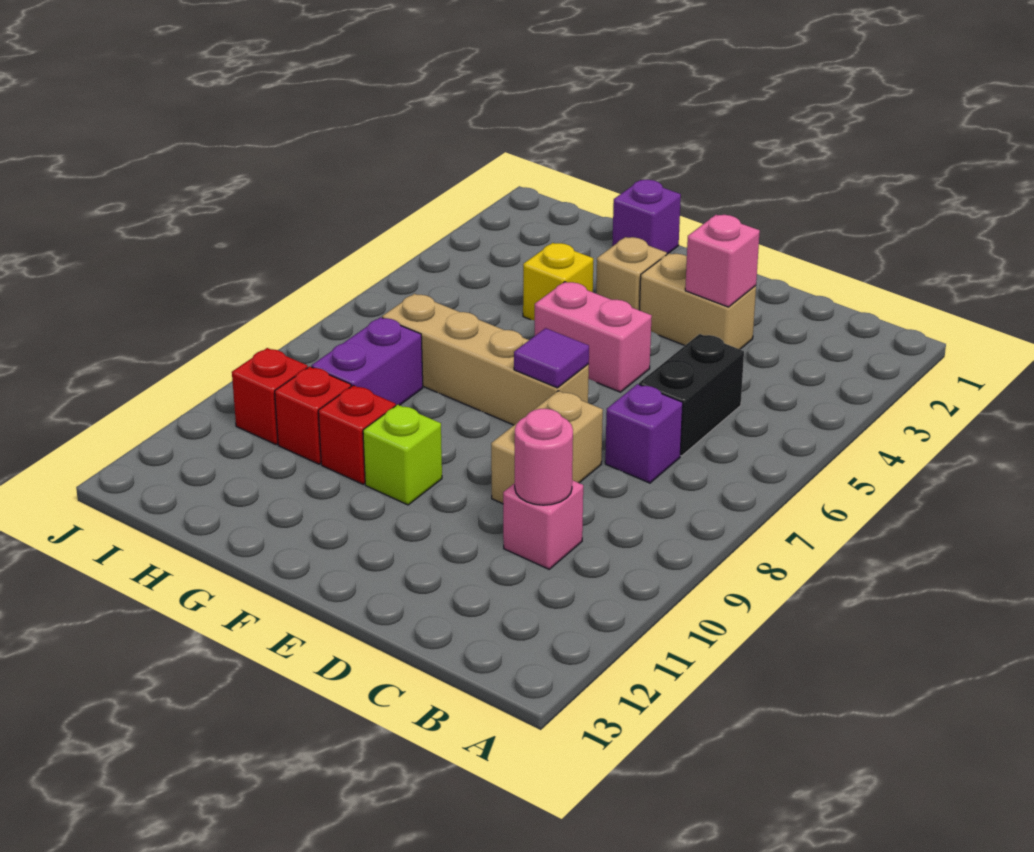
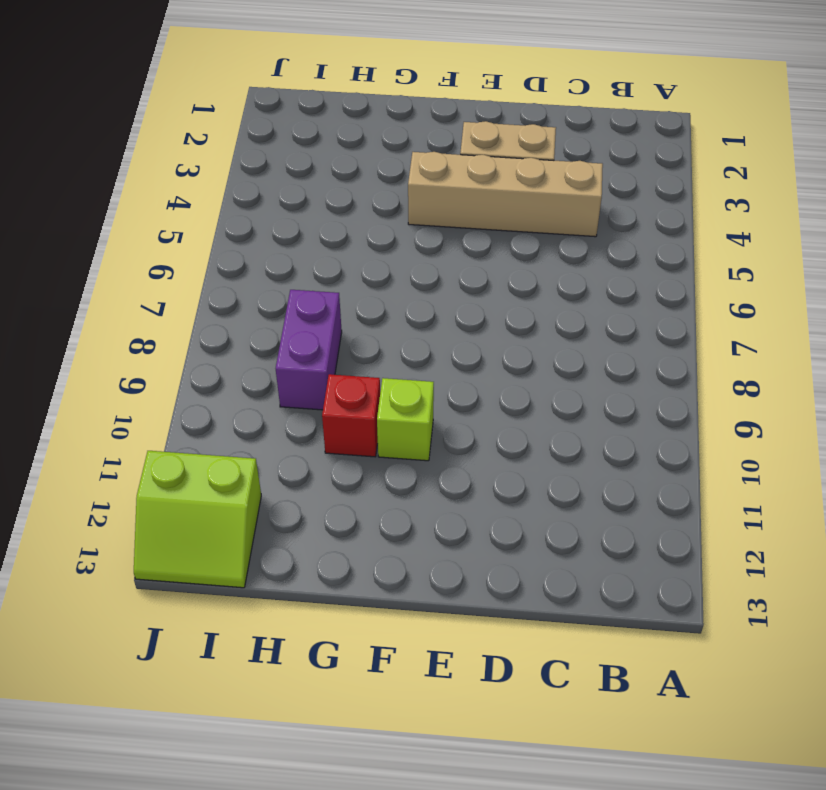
tan brick C4:F4 level 1 -> tan brick E7:H7 level 1
lime slope I12:J13 level 1 top 12 -> none
none -> black brick C5:C6 level 1
none -> purple brick C7 level 1
none -> pink brick C10 level 1

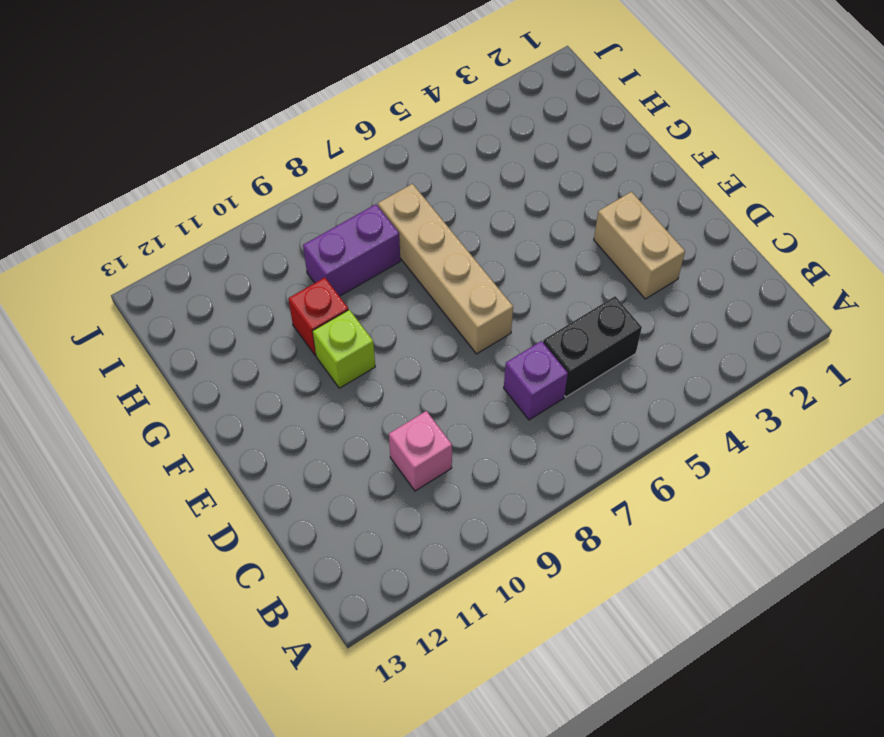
none -> tan brick D8:D9 level 1
none -> pink brick E5:F5 level 1
none -> tan brick F3 level 1

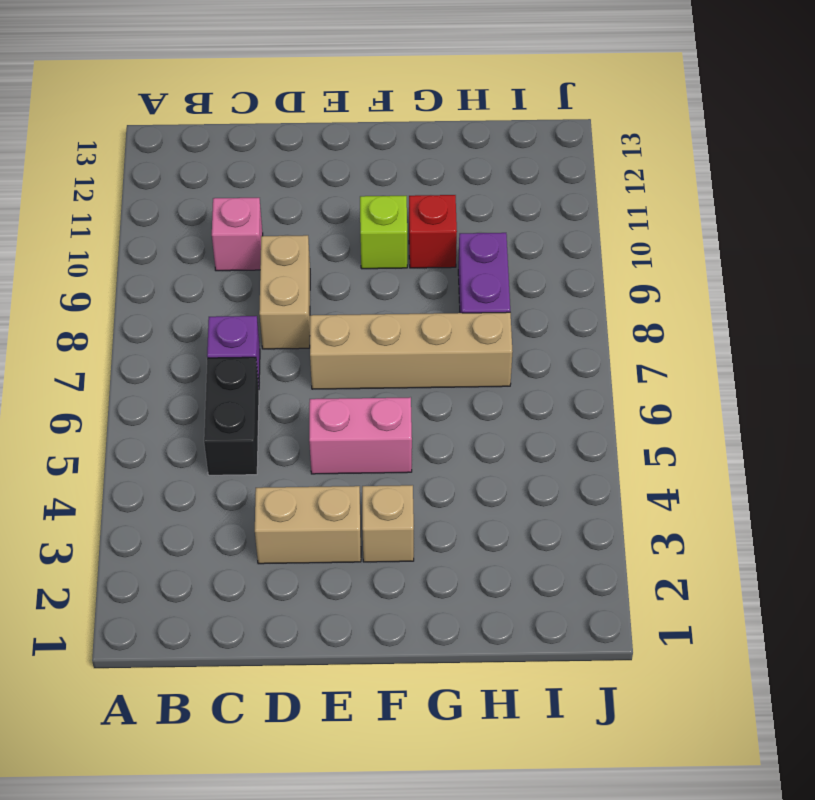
none -> purple brick G1 level 1
none -> yellow brick G4 level 1
none -> red brick H10 level 1

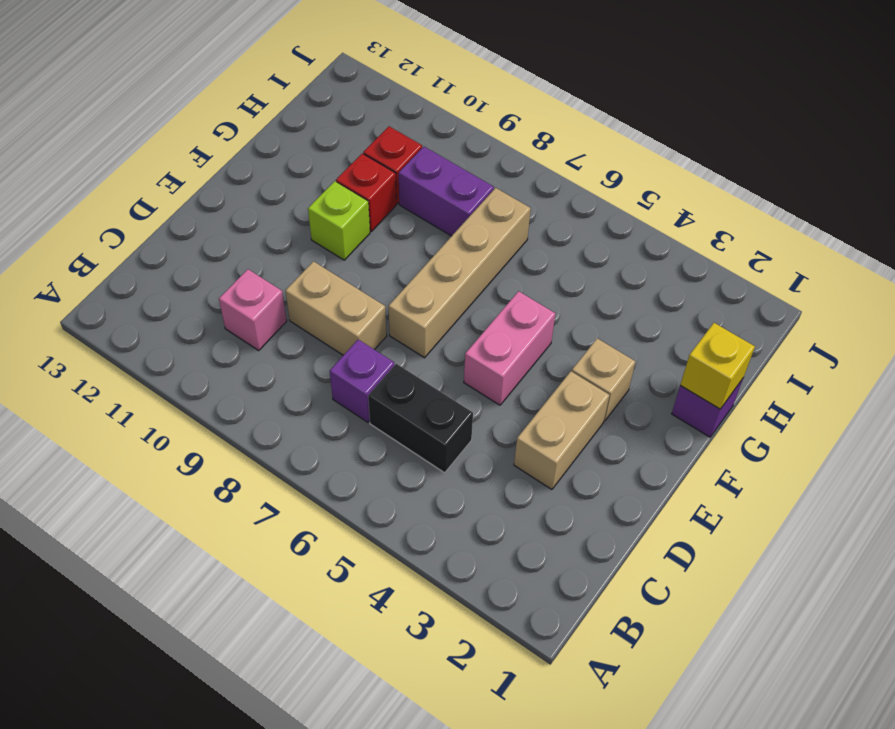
yellow brick G1 level 2 -> yellow brick G4 level 1
none -> red brick I10 level 1
none -> pink round brick C10 level 2
none -> pink brick D3 level 2

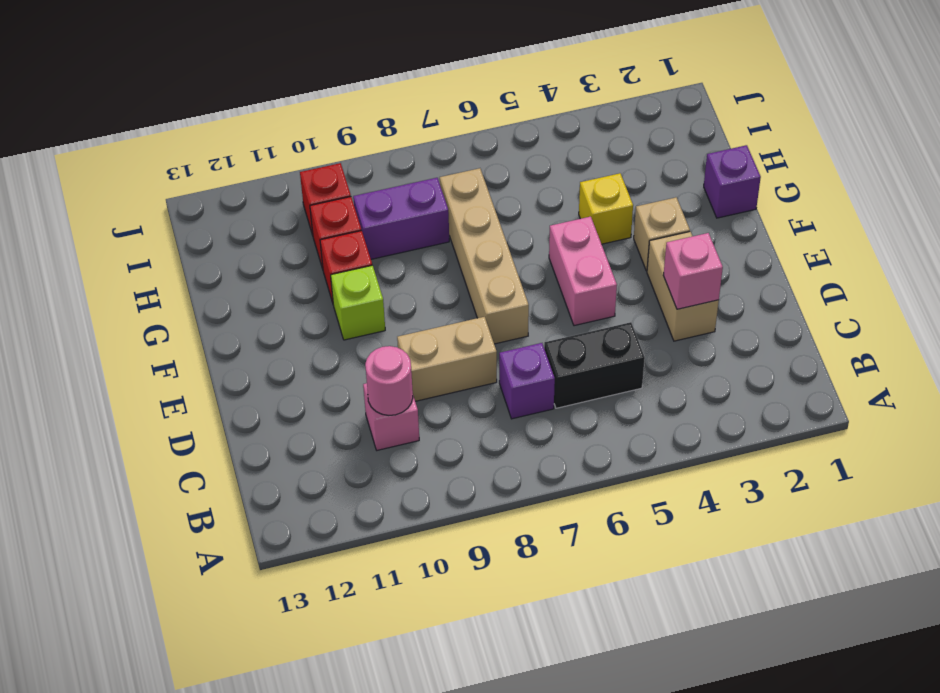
none -> purple tile E7 level 2

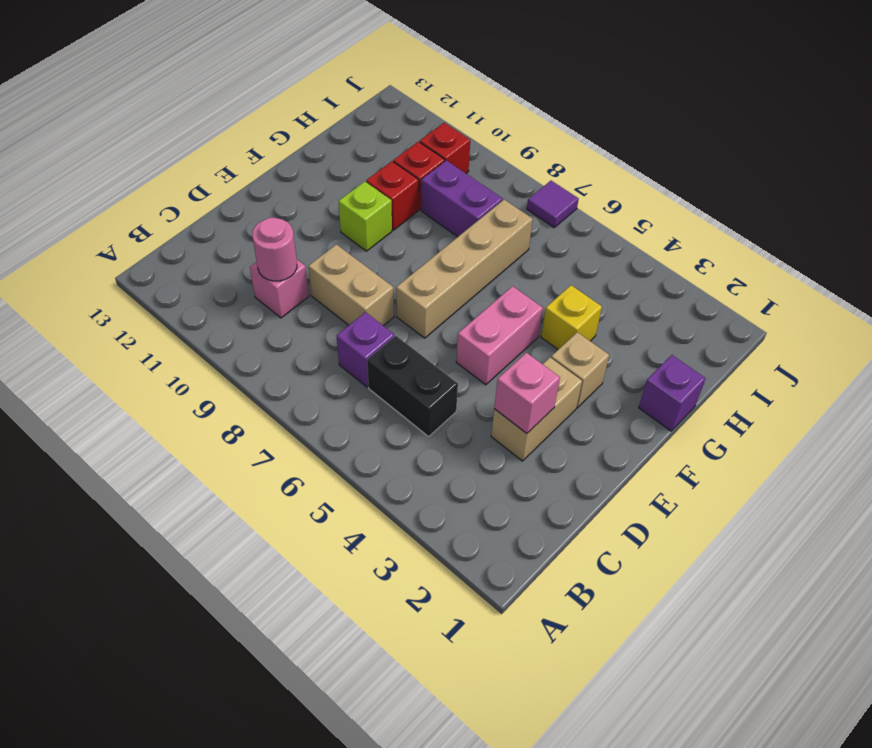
purple tile J7 level 1 -> purple tile E7 level 2

